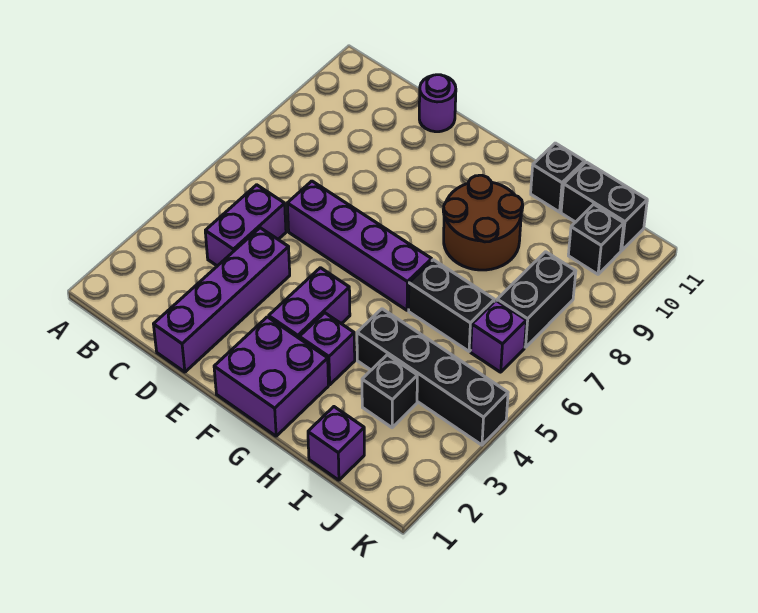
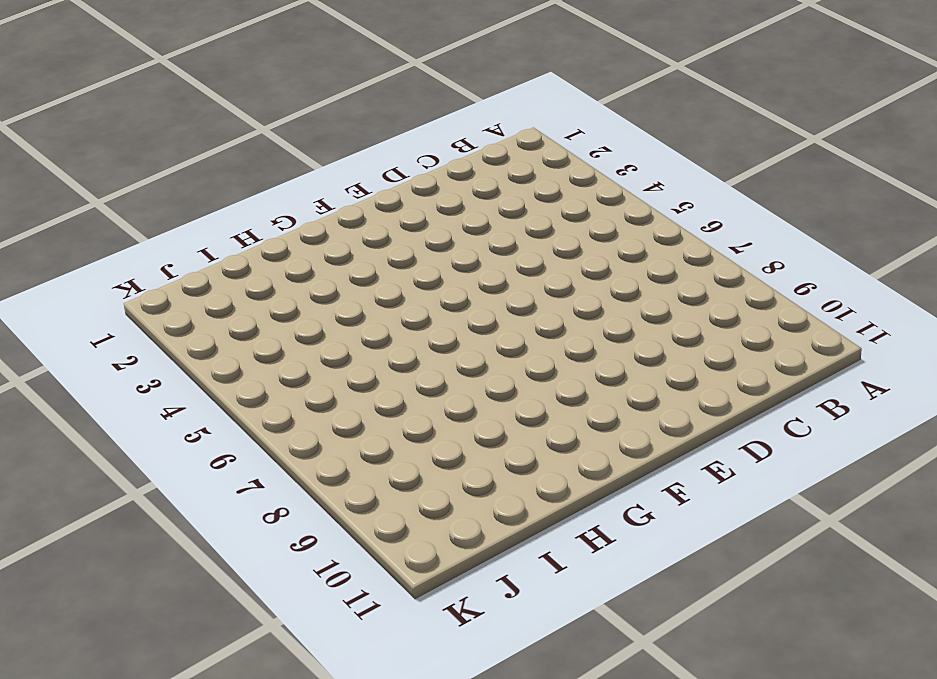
none -> purple brick C4:C5 level 1
none -> purple brick D1:D4 level 1
none -> purple brick D6:G6 level 1

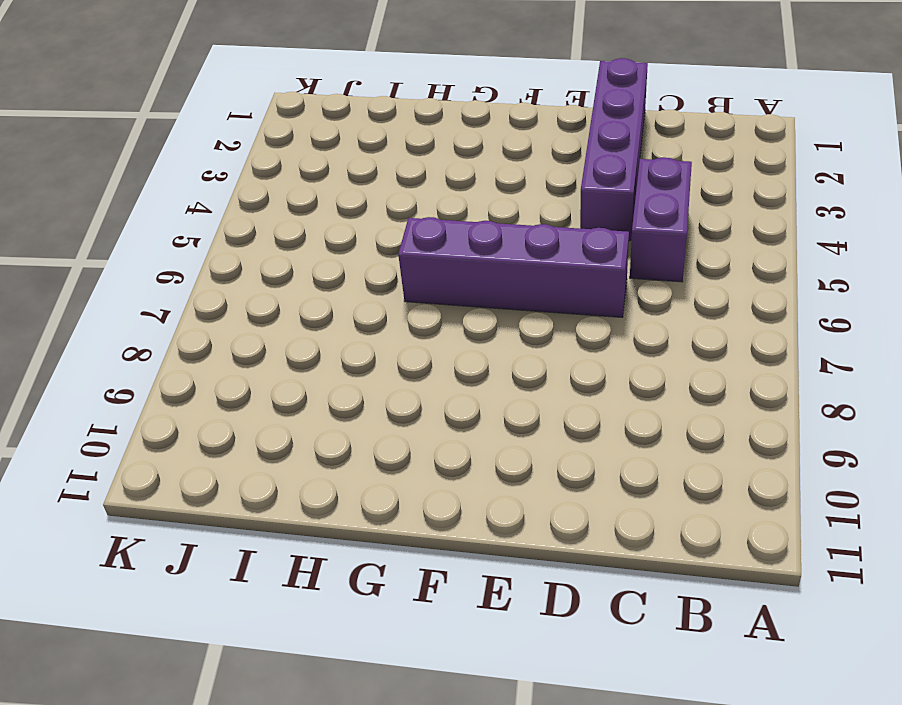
none -> purple round brick D11 level 1
none -> purple brick F1:G2 level 1
none -> purple brick F3:F4 level 1

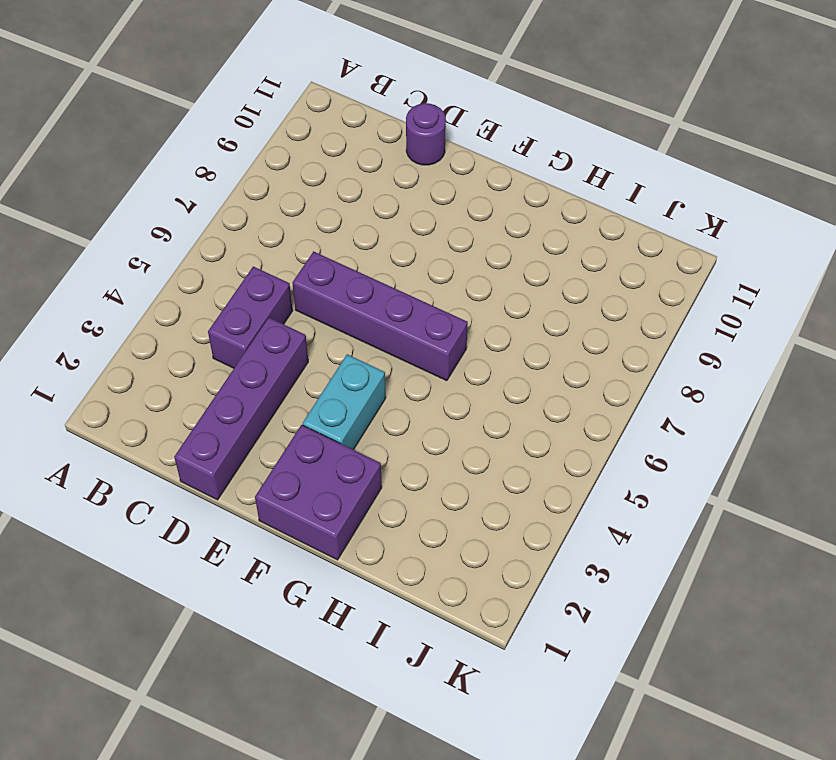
cyan brick F3:F4 level 1 -> purple brick F3:F4 level 1
none -> purple brick G3 level 1
none -> brown round brick G8:H9 level 1
none -> black brick H4:K4 level 1

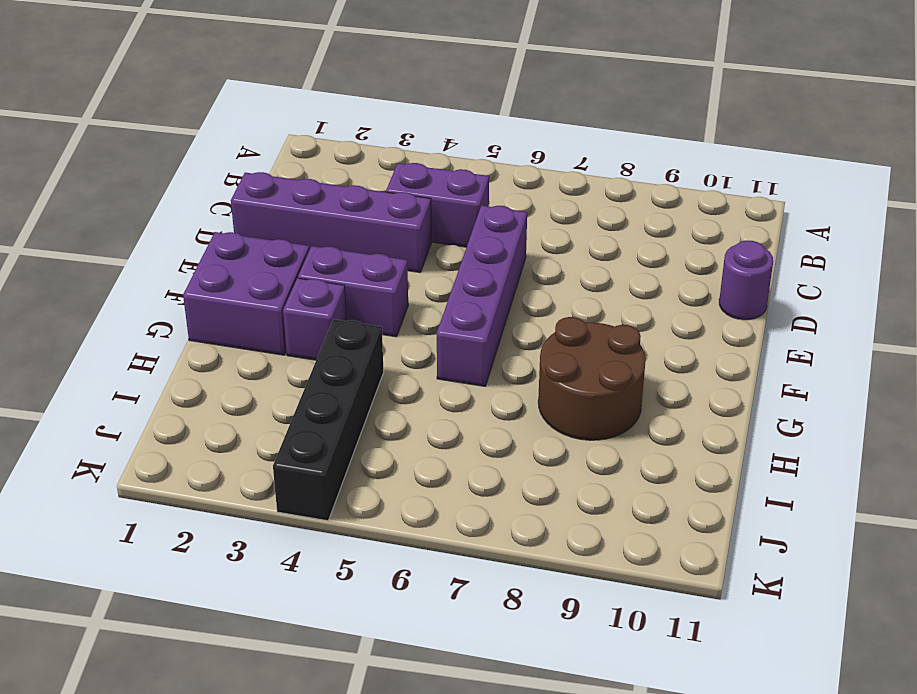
none -> black brick H6:I6 level 1
none -> black brick H11 level 1
none -> purple brick I1 level 1

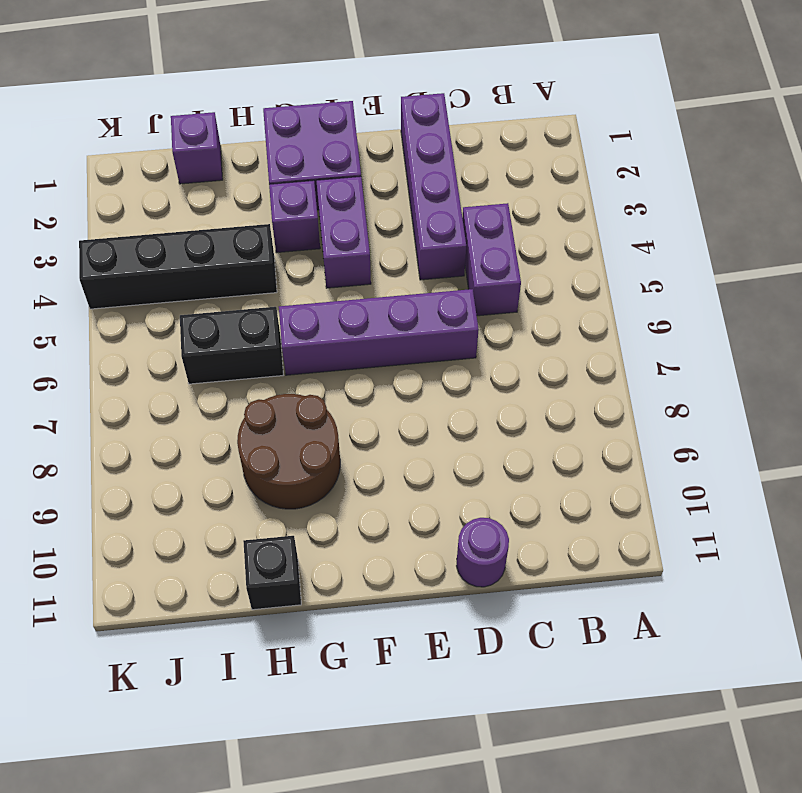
none -> black brick I3 level 1
none -> black brick I11:J11 level 1
none -> purple brick J6 level 1

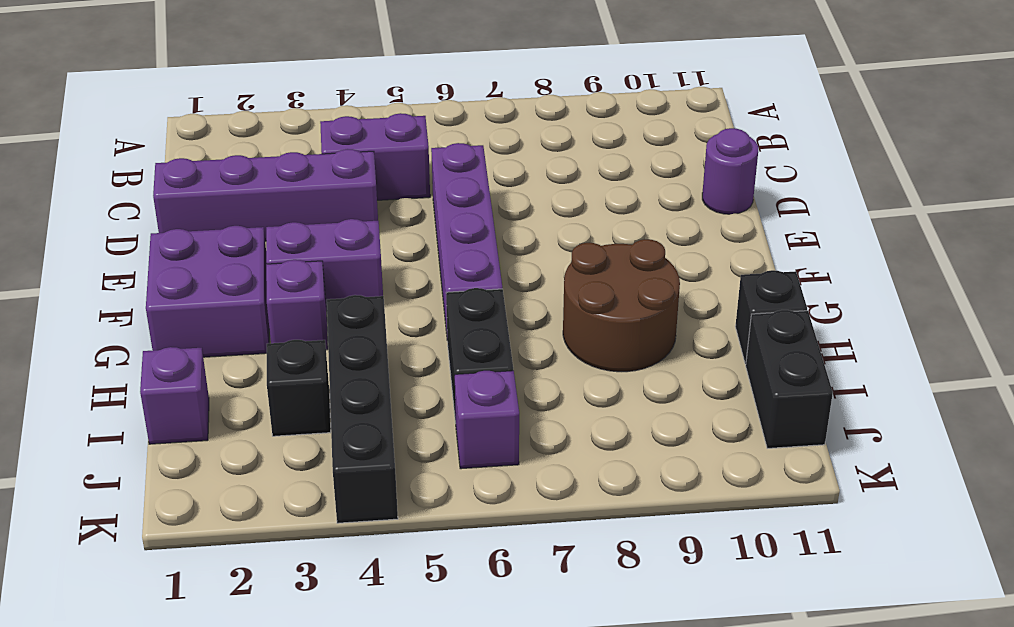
none -> black brick J7:J8 level 1
none -> black brick J10 level 1

